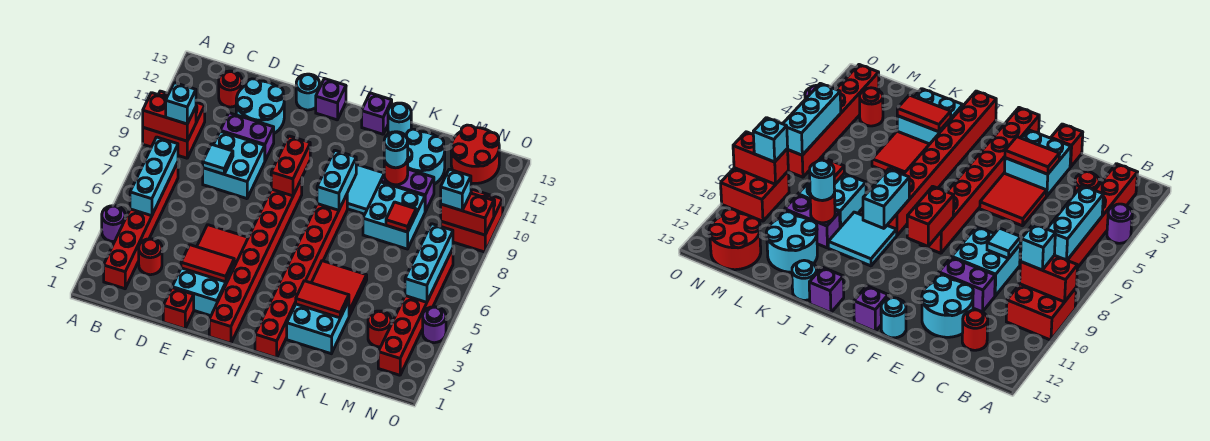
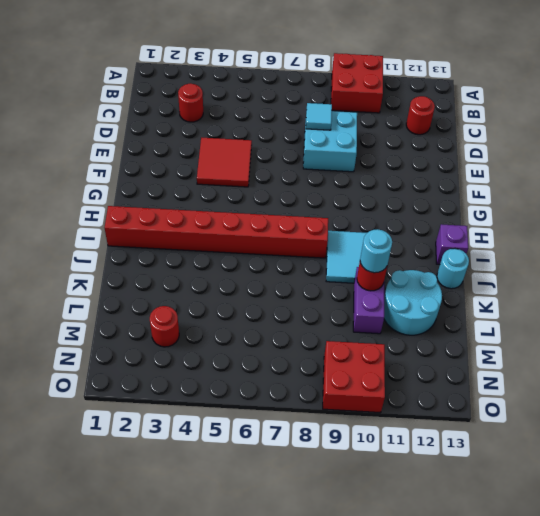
none -> purple round brick A4 level 1
none -> red brick B2:B7 level 1
none -> purple brick D10:E10 level 1
none -> cyan round brick D11:E12 level 1

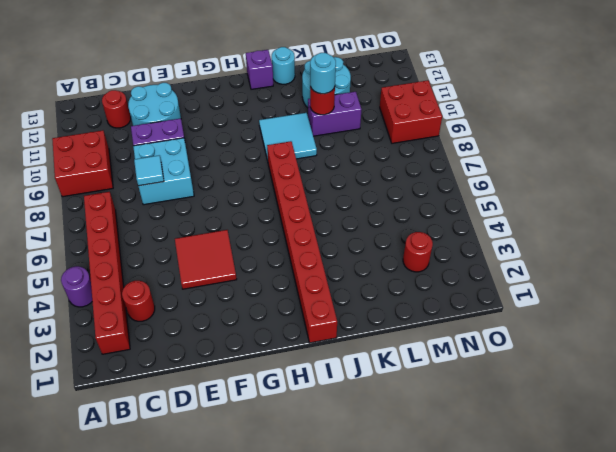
none -> red brick E1 level 1
none -> cyan brick E2:F3 level 1
none -> cyan round brick F13 level 1
none -> red brick G1:G8 level 1

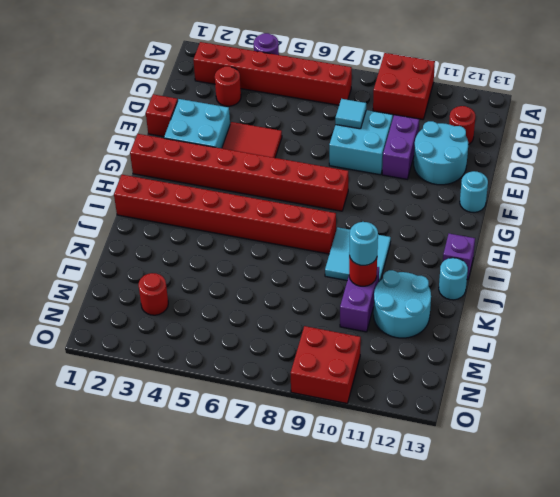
none -> purple brick G13 level 1
none -> cyan brick J2:K3 level 1
none -> red tile J4:K5 level 1
none -> cyan brick K8:L9 level 1

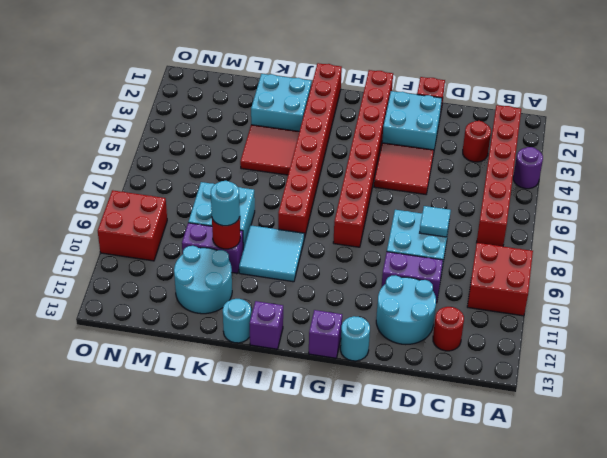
none -> red round brick M3 level 1
none -> red round brick M12:N13 level 1
none -> red brick N2:N7 level 1
none -> purple round brick O4 level 1

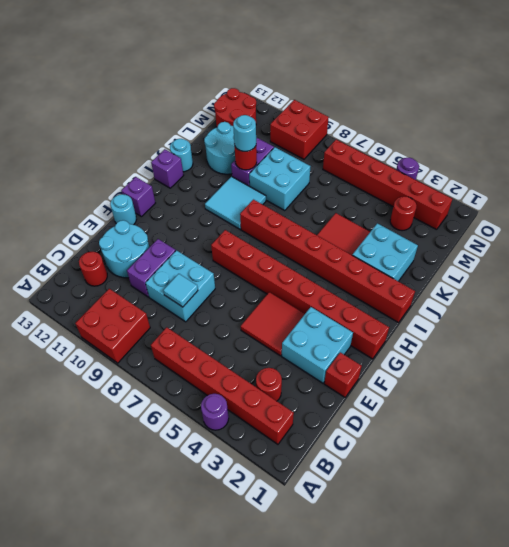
none -> red brick A9:B9 level 2
none -> cyan brick B5:B7 level 2
none -> red tile E3:F3 level 2
none -> red brick G8:G9 level 2

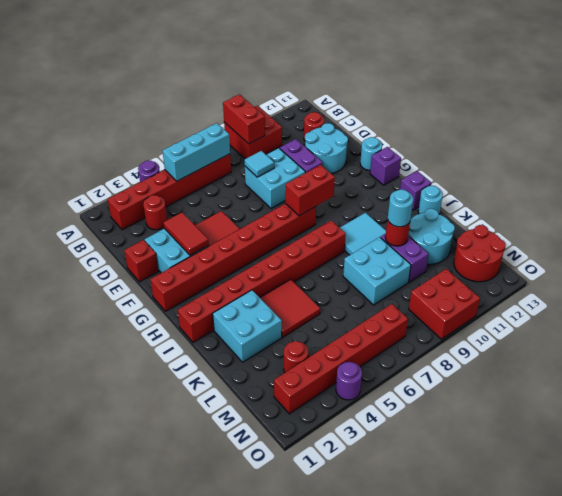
none -> cyan brick I8:I9 level 2
none -> red tile J3:K3 level 2
none -> red tile L8 level 2
none -> cyan brick N5:N7 level 2

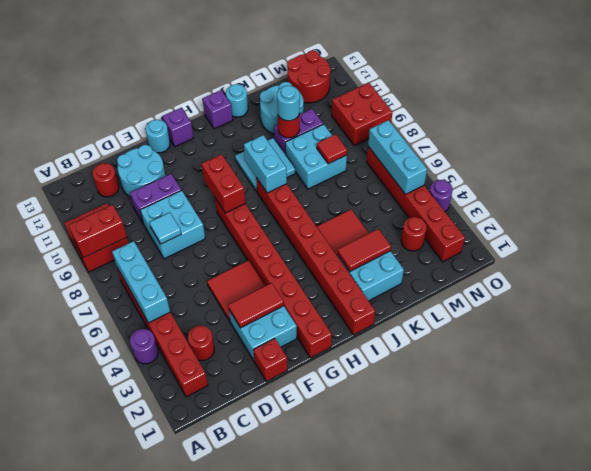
none -> red brick N9:O9 level 2
none -> cyan brick B9 level 3
none -> cyan brick N9 level 3

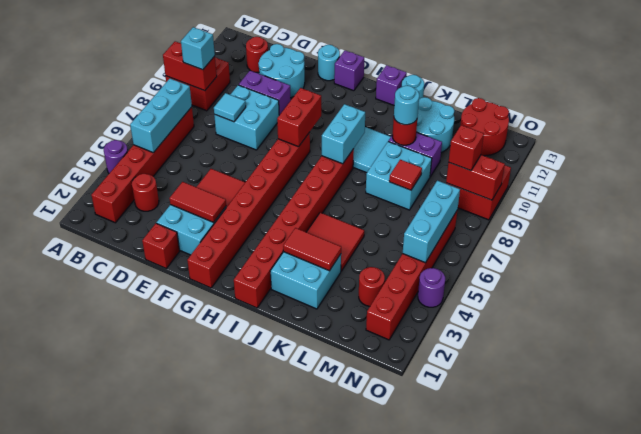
red brick N9 level 3 -> cyan brick N9 level 3

